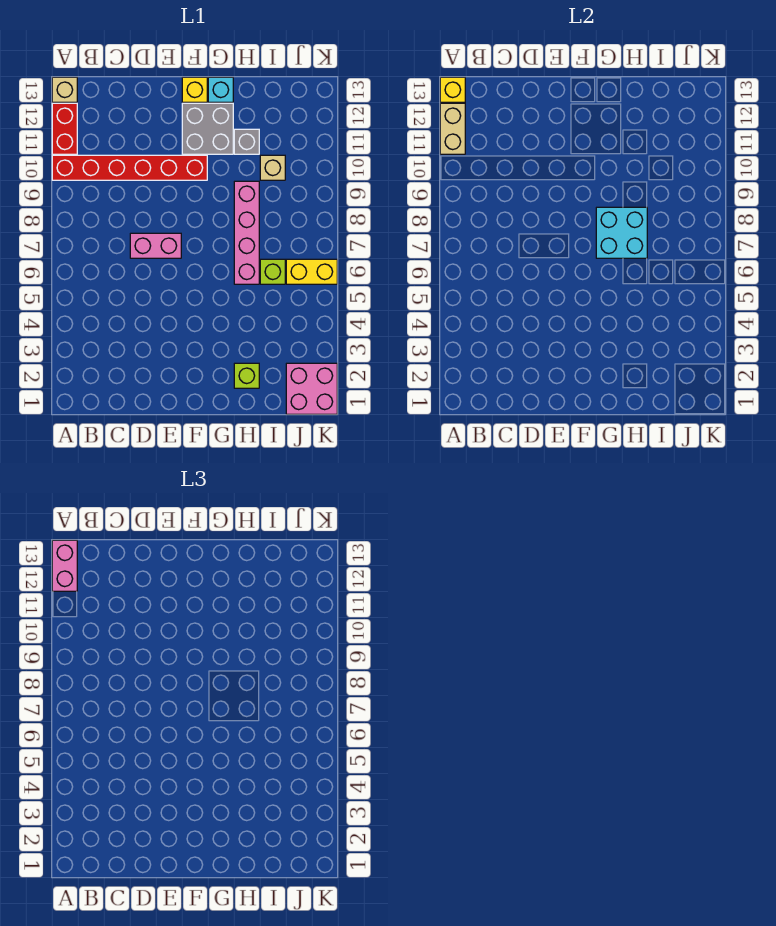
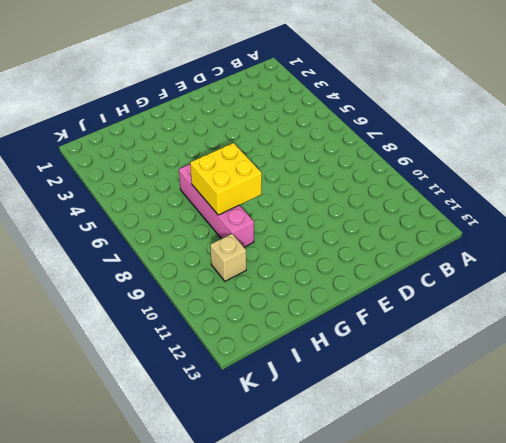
yellow brick G7:H8 level 2 -> cyan brick G7:H8 level 2
none -> red brick A10:F10 level 1
none -> red brick A11:A12 level 1
none -> tan brick A13 level 1

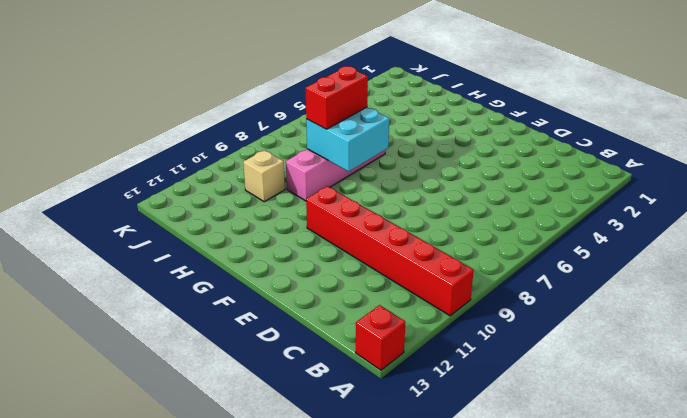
red brick A13 level 1 -> tan brick A13 level 1
red brick H7:H8 level 3 -> red brick A11:A12 level 1
none -> pink brick D7:E7 level 1
none -> grey brick F11:G12 level 1
none -> yellow brick F13 level 1

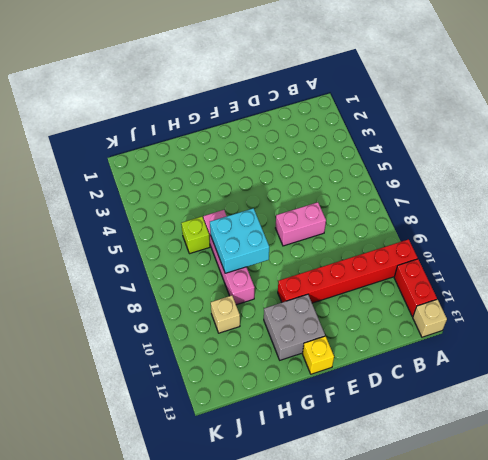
none -> cyan brick G13 level 1
none -> lime brick H2 level 1
none -> grey brick H11 level 1

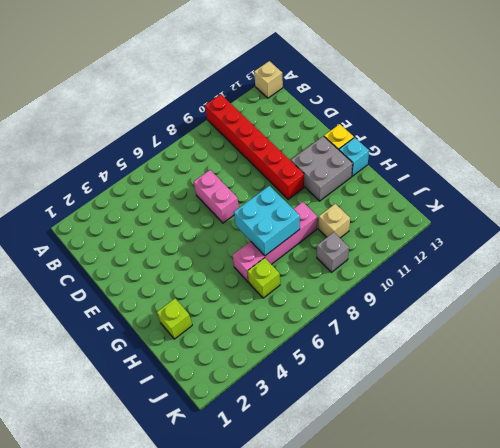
grey brick J9 level 1 -> grey brick H11 level 1
none -> red brick A11:A12 level 1
none -> pink brick J1:K2 level 1
none -> yellow brick J6:K6 level 1

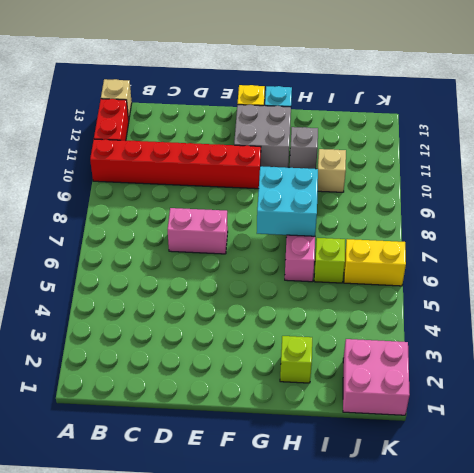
none -> tan brick A11:A12 level 2
none -> yellow brick A13 level 2
none -> pink brick A12:A13 level 3

